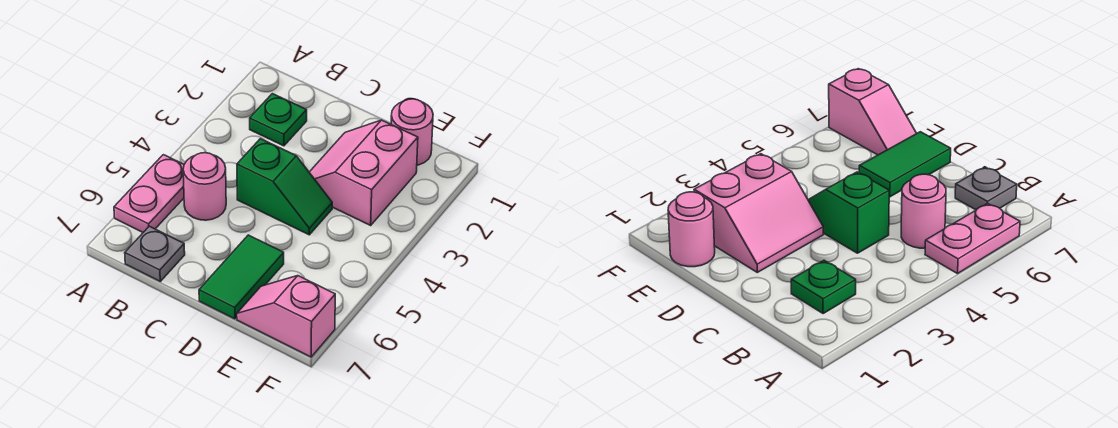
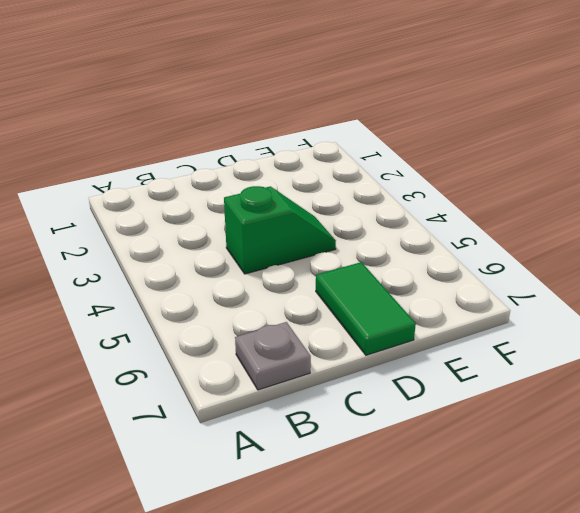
none -> pink plate A5:A6 level 1
none -> green plate B2 level 1

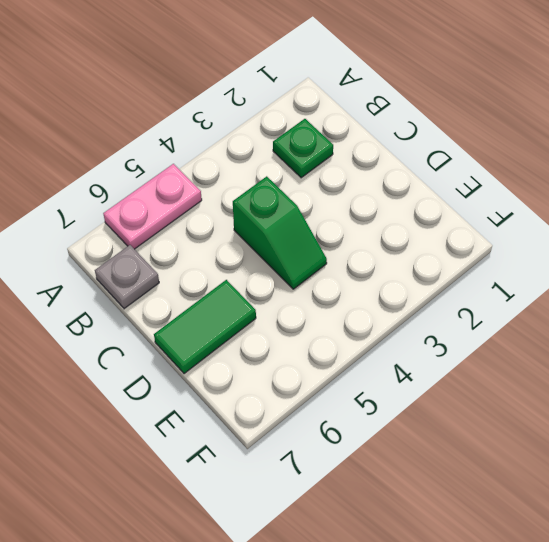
none -> pink round brick B5 level 1
none -> pink slope D2:E3 level 1 top E

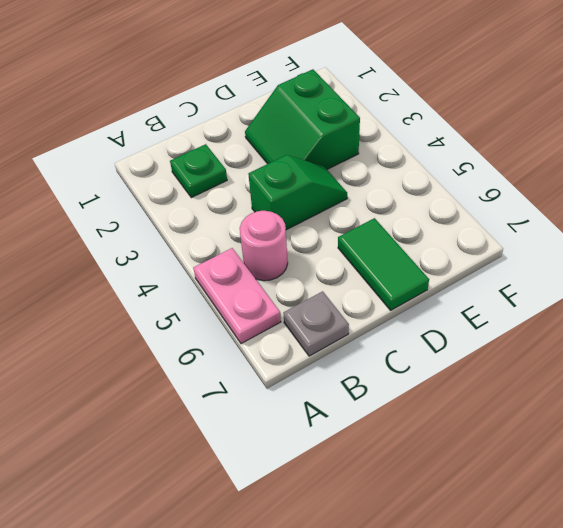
green slope D2:E3 level 1 top E -> pink slope D2:E3 level 1 top E
none -> pink round brick E1 level 1
none -> pink slope E7:F7 level 1 top F

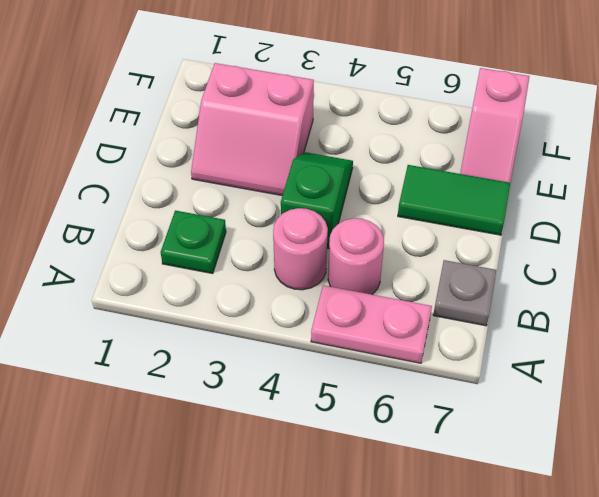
pink round brick B4 level 1 -> pink round brick E1 level 1

